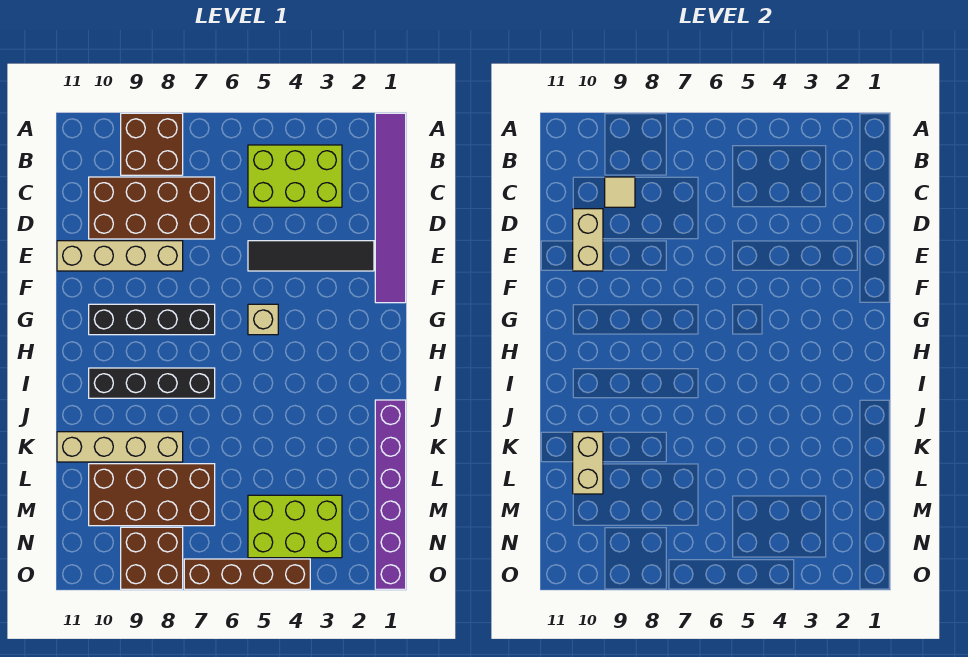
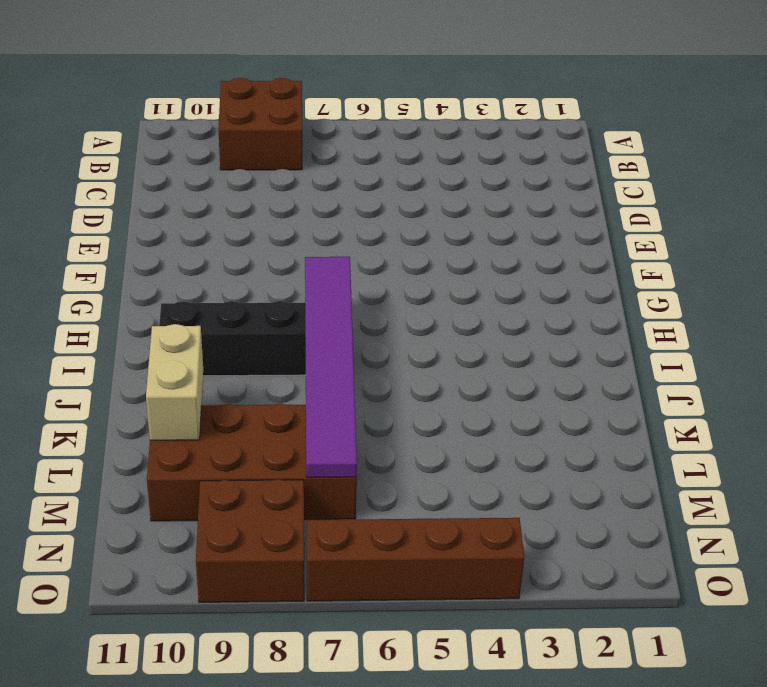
purple tile H7:M7 level 2 -> purple tile A1:F1 level 1
none -> lime brick B3:C5 level 1
none -> brown brick C7:D10 level 1
none -> black tile E2:E5 level 1

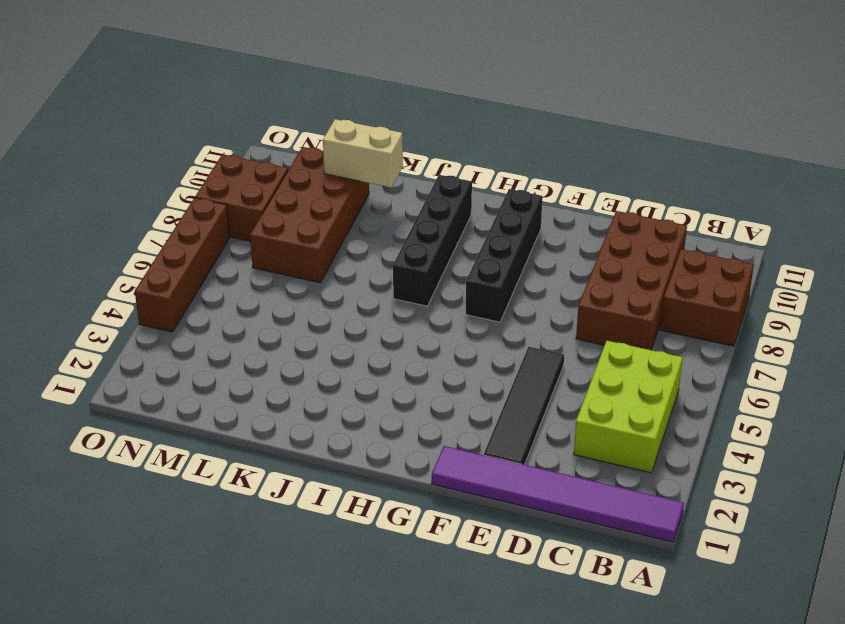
none -> tan brick E8:E11 level 1
none -> tan brick G5 level 1
none -> purple brick J1:O1 level 1

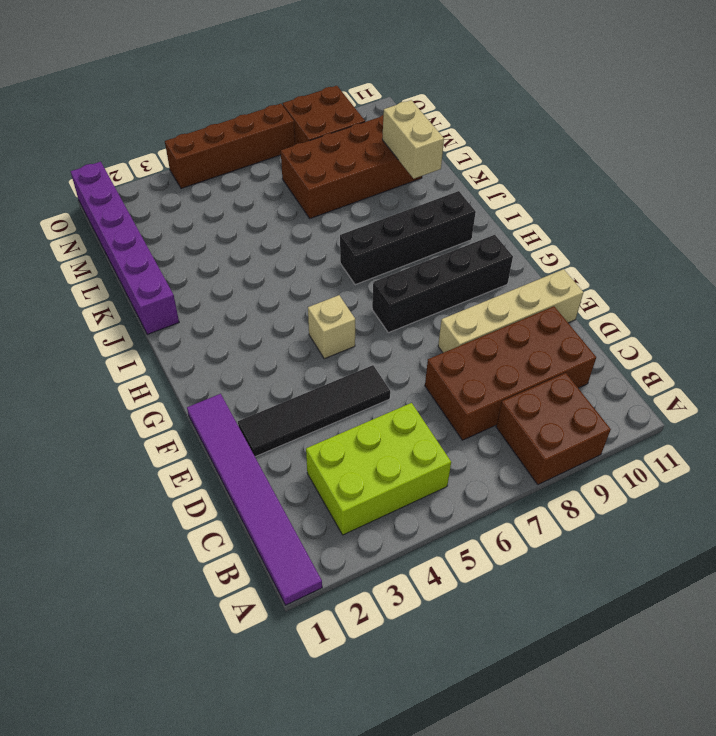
none -> tan brick K8:K11 level 1
none -> lime brick M3:N5 level 1
none -> tan tile C9 level 2

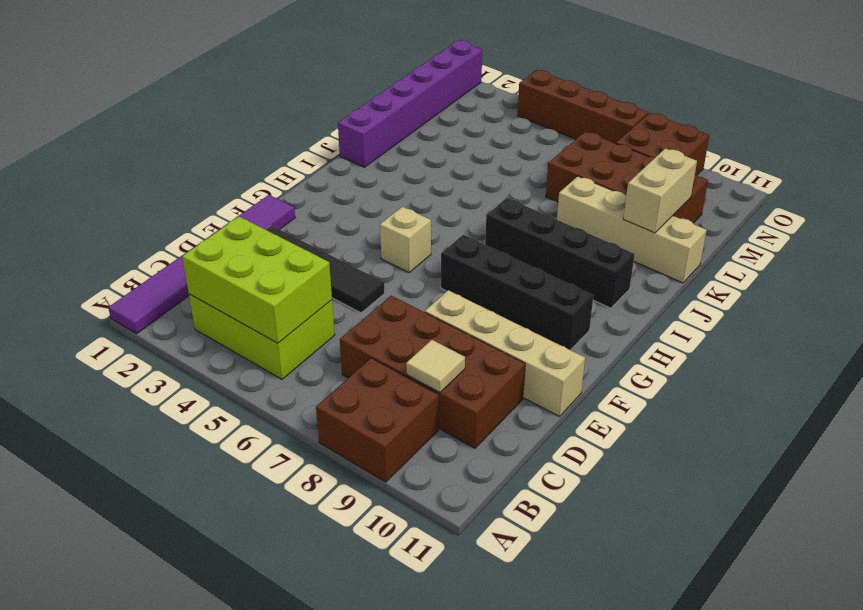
lime brick B3:C5 level 2 -> lime brick M3:N5 level 1
none -> tan brick D10:E10 level 2

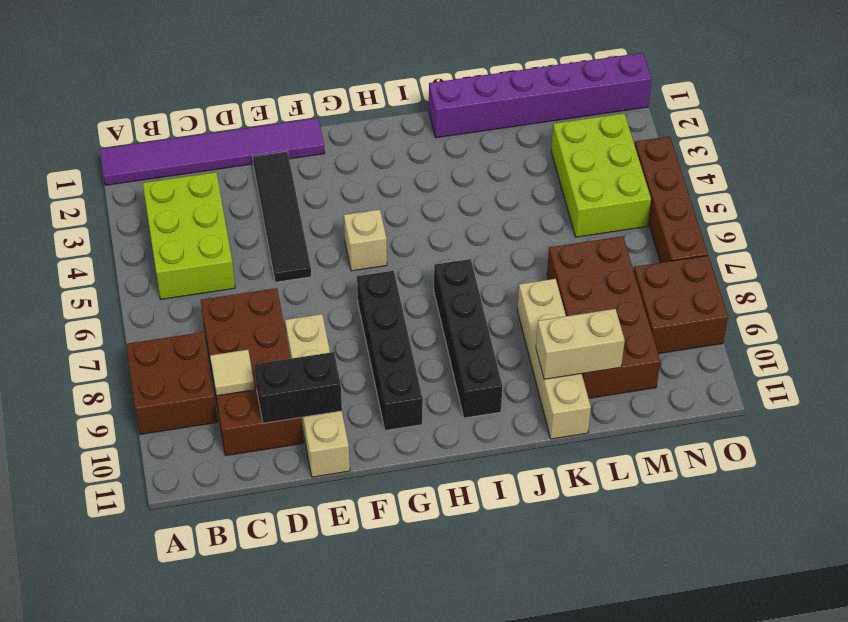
black brick D10:E10 level 2 -> tan brick D10:E10 level 2

